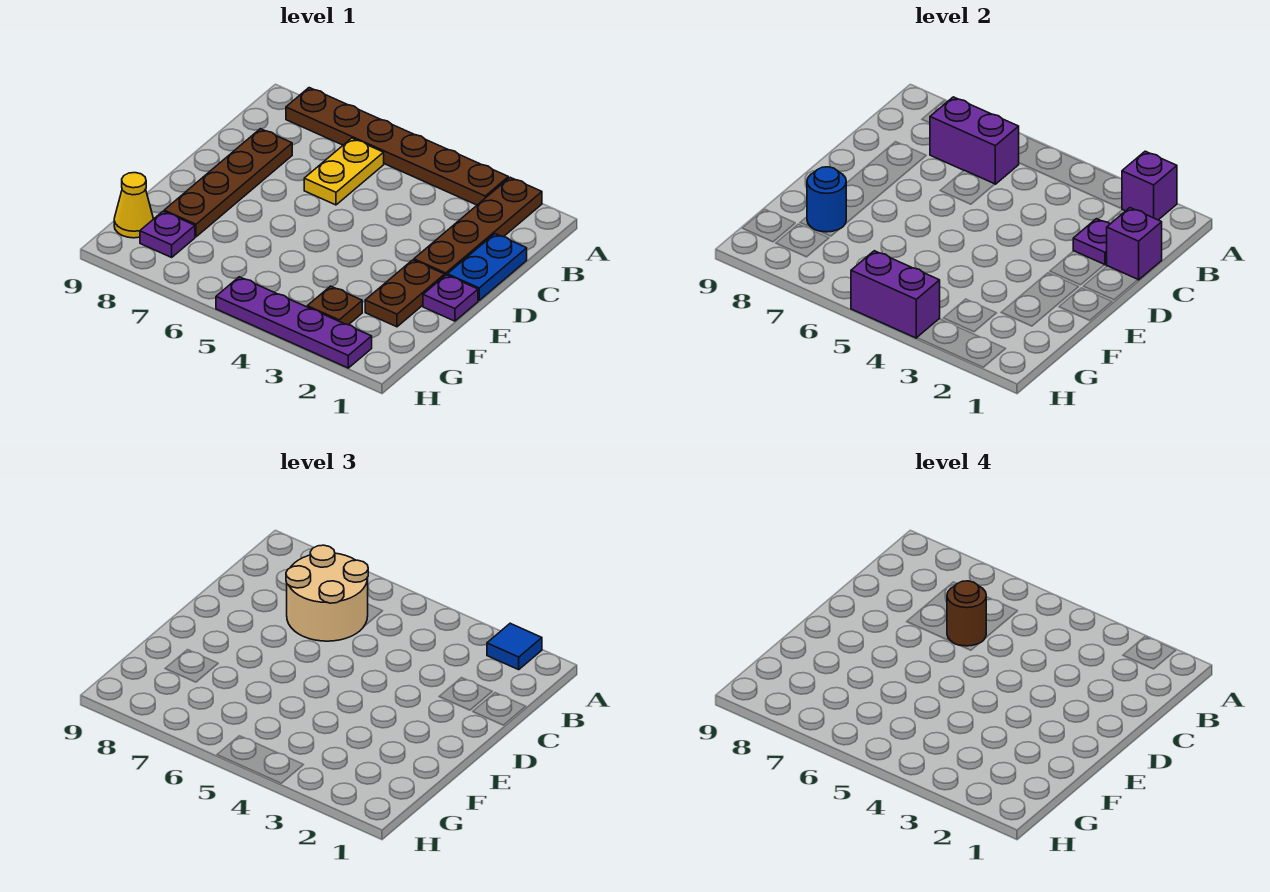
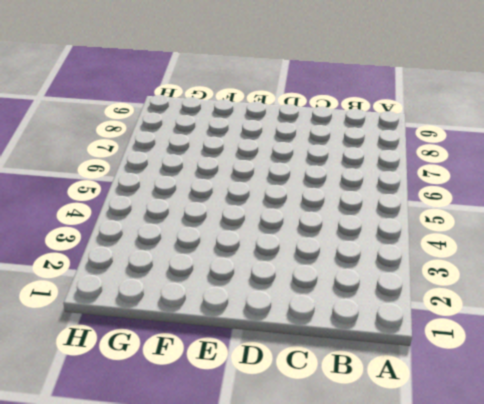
none -> brown plate A2:D2 level 1
none -> brown plate A3:A8 level 1
none -> yellow plate B6:C6 level 1

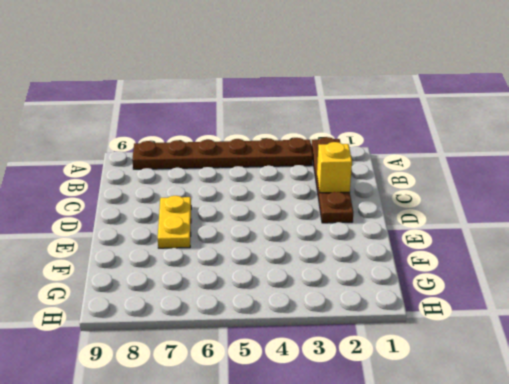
yellow brick C2 level 2 -> purple plate C2 level 2
yellow plate D7:E7 level 1 -> yellow plate B6:C6 level 1
none -> blue plate C1:D1 level 1
none -> brown plate C8:F8 level 1
none -> purple plate E1 level 1

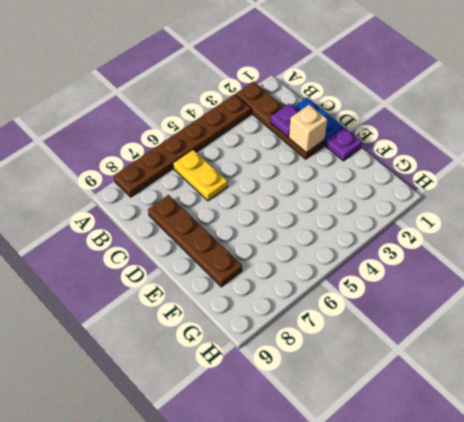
tan brick D2 level 2 -> none
none -> brown plate E2:F2 level 1
none -> brown plate G3 level 1
none -> purple plate G8 level 1

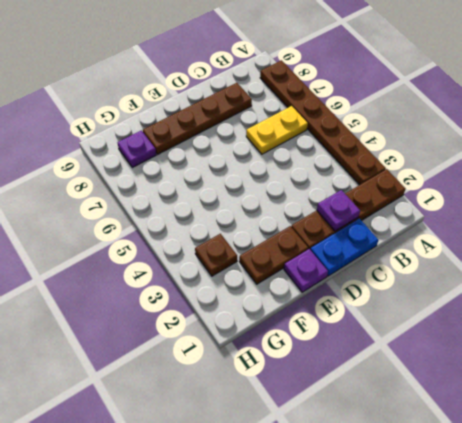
none -> yellow cone G9 level 1
none -> purple plate H2:H5 level 1
none -> purple brick A2 level 2

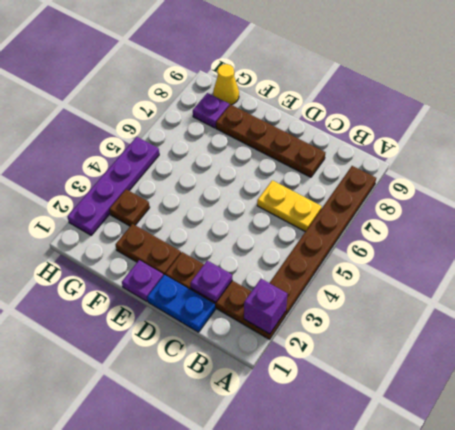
none -> purple brick B6:B7 level 2
none -> purple brick C1 level 2
none -> blue round brick F8 level 2

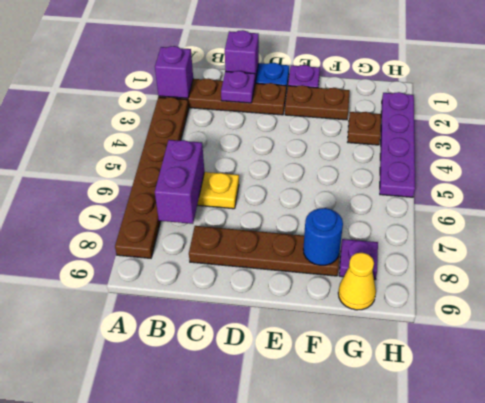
none -> purple brick H4:H5 level 2
none -> blue tile A2 level 3
none -> tan round brick B6:C7 level 3

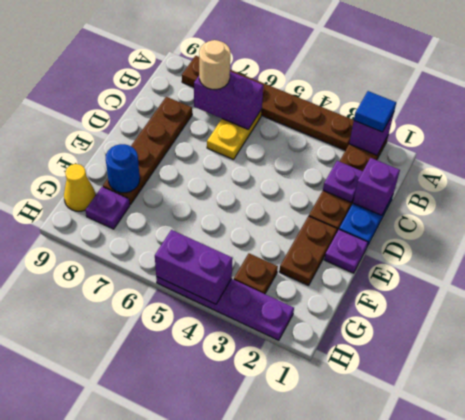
tan round brick B7 level 3 -> tan round brick B6:C7 level 3
none -> brown round brick C6 level 4

